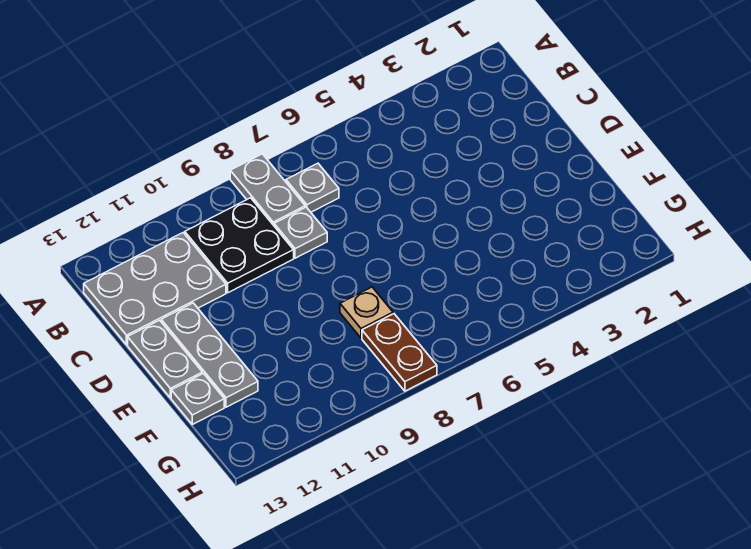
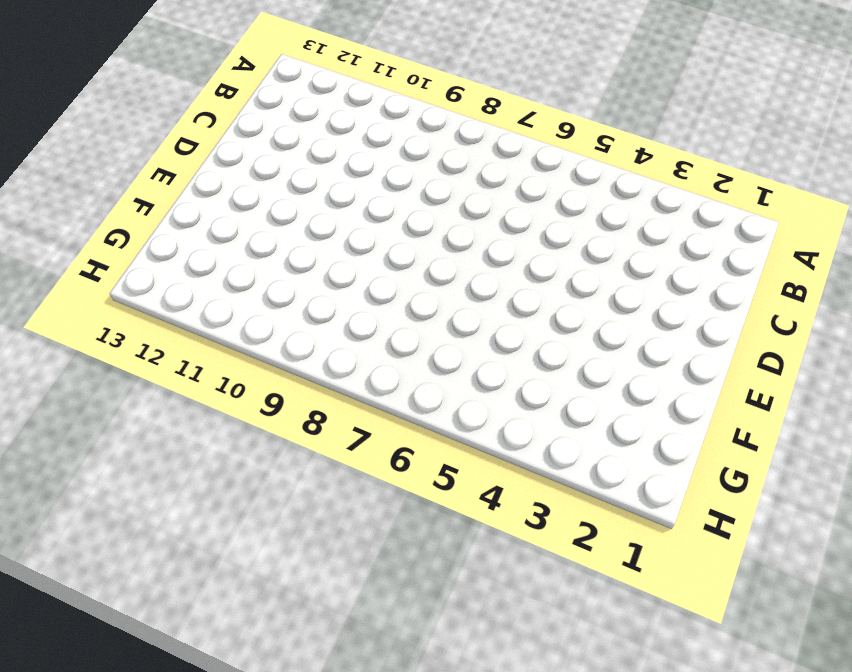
none -> grey plate A8:B8 level 1
none -> grey plate B7 level 1

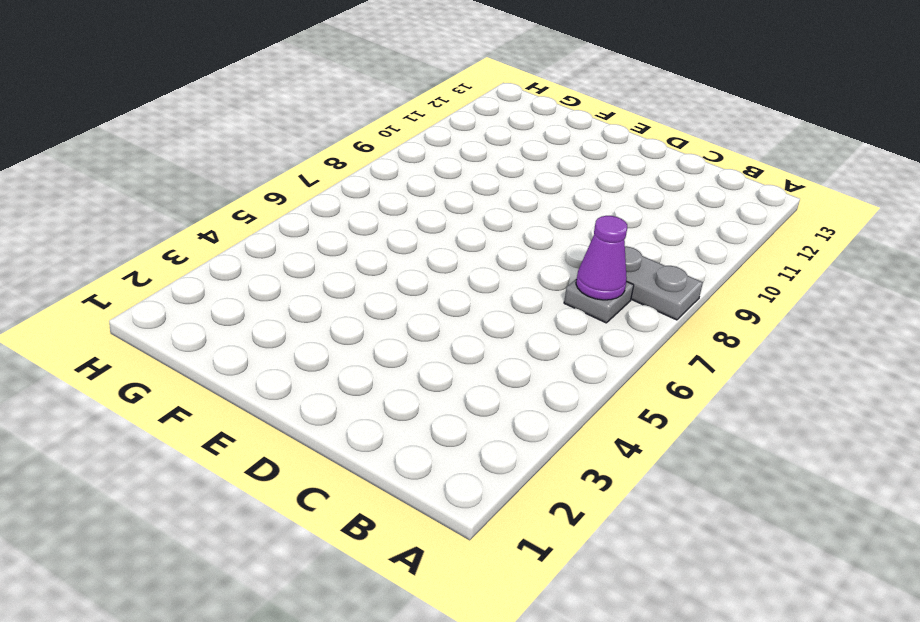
purple cone B7 level 2 -> none
none -> black plate B9:C10 level 1
none -> grey plate B11:C13 level 1

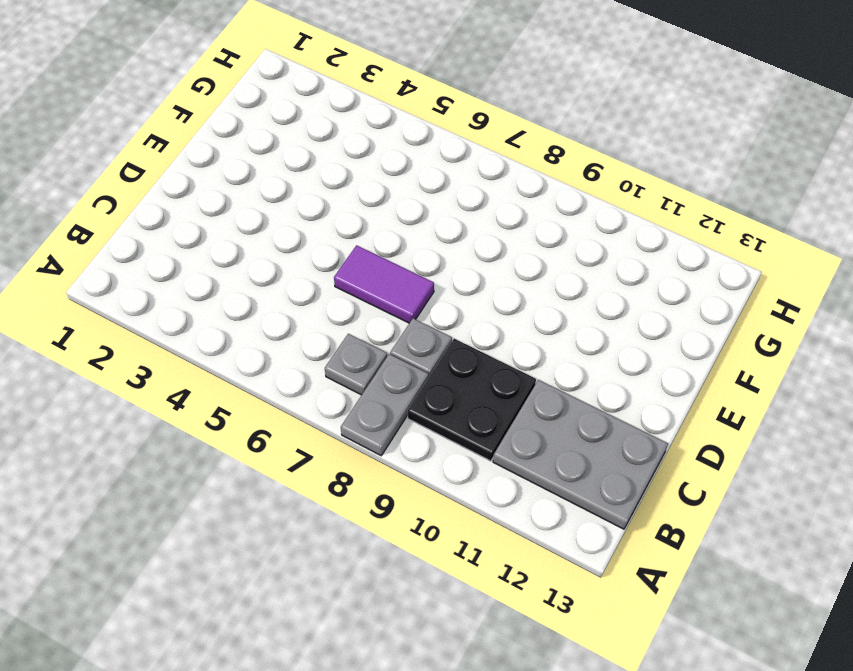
purple tile D6:D7 level 1 -> none
none -> grey plate D12:F12 level 1
none -> grey plate D13:E13 level 1

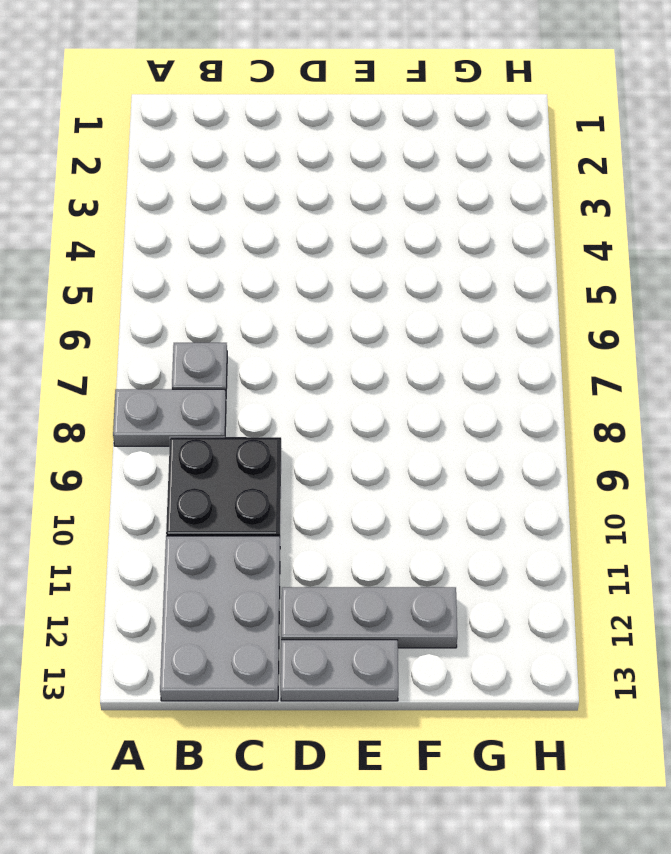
none -> grey plate C8 level 1
none -> tan plate F8 level 1

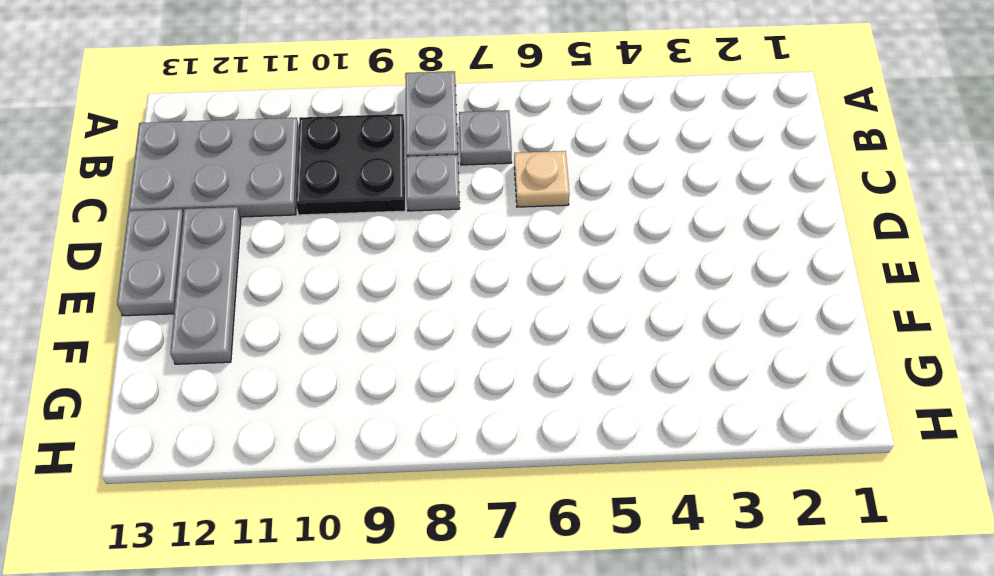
tan plate C6 level 1 -> tan plate F8 level 1
none -> grey plate F13 level 1
none -> brown plate G8:H8 level 1

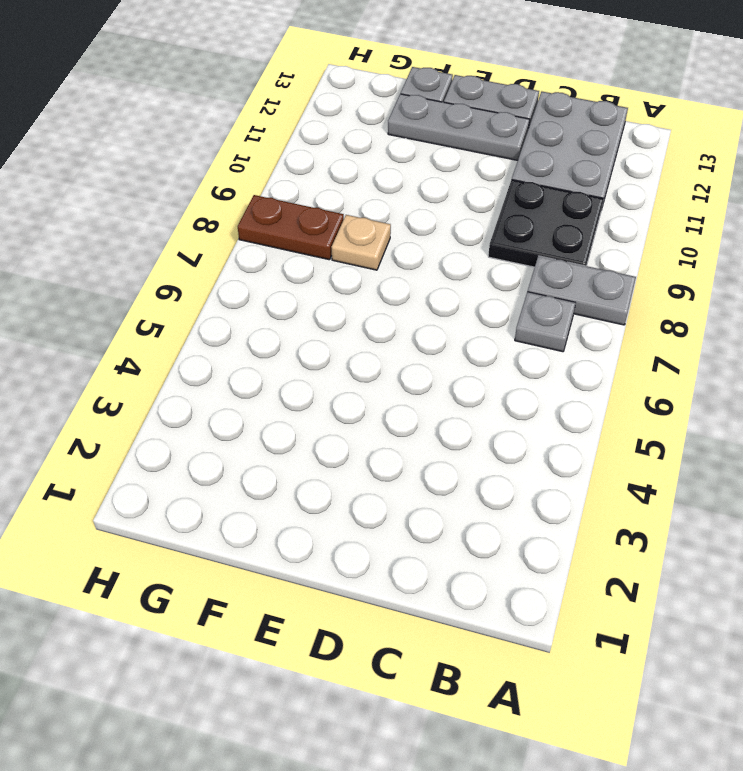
none -> grey plate C8 level 1

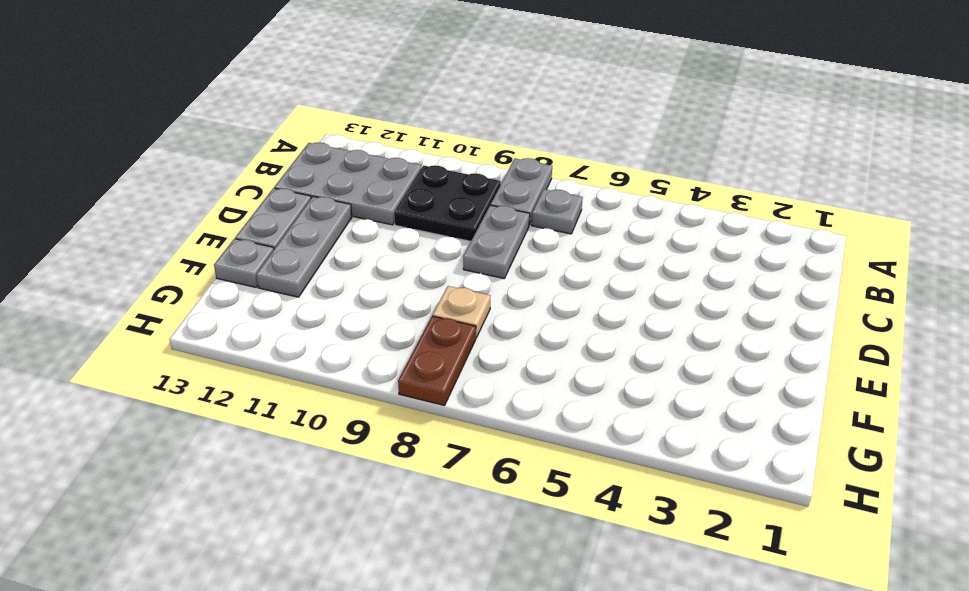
grey plate C8:D8 level 1 -> grey plate C8 level 1

